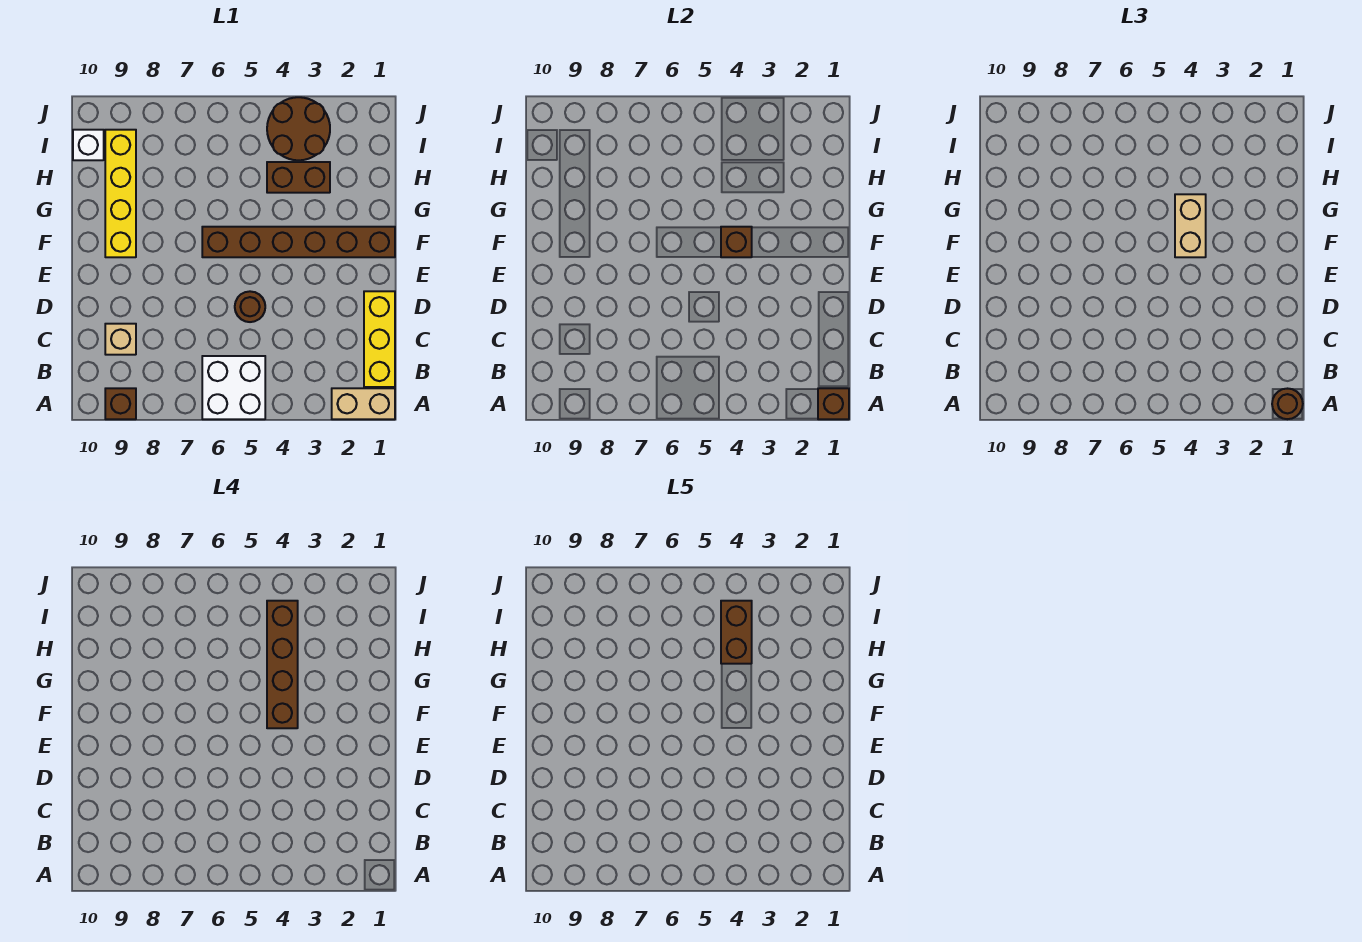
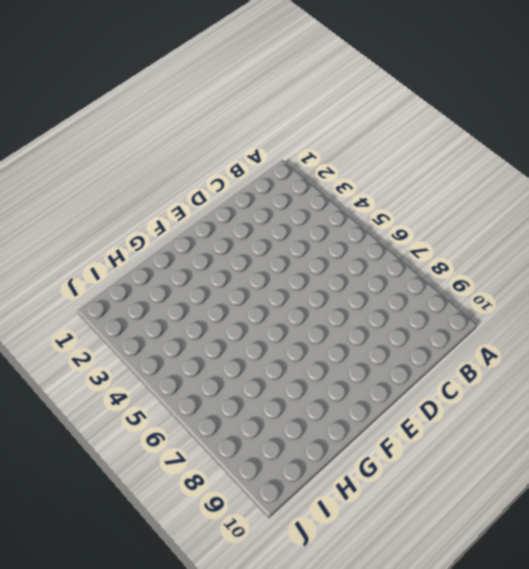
none -> tan brick A1:A2 level 1
none -> white brick A5:B6 level 1
none -> brown brick A9 level 1

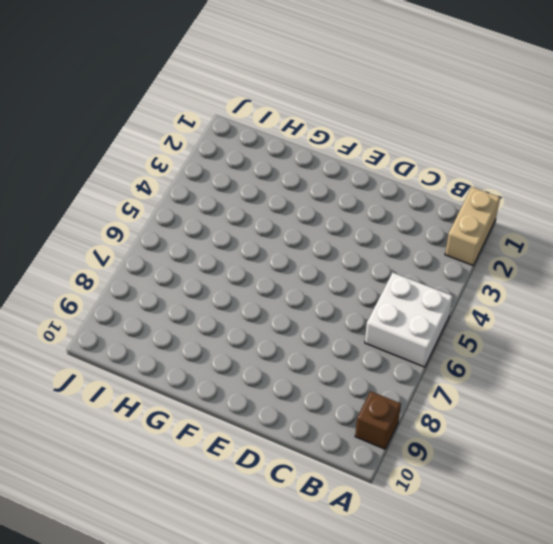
none -> yellow brick B1:D1 level 1
none -> tan brick C9 level 1
none -> brown round brick D5 level 1

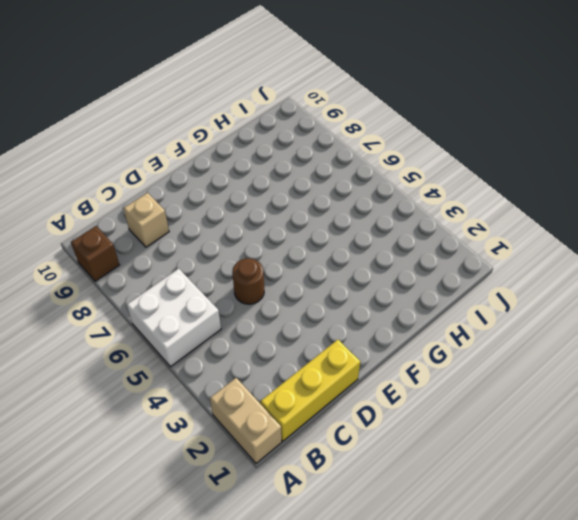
none -> brown brick F1:F6 level 1
none -> yellow brick F9:I9 level 1
none -> brown brick H3:H4 level 1

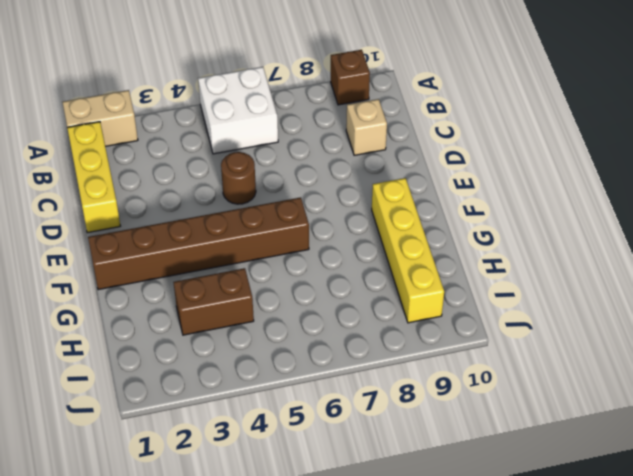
none -> brown round brick I3:J4 level 1
none -> white brick I10 level 1
none -> brown brick A1 level 2

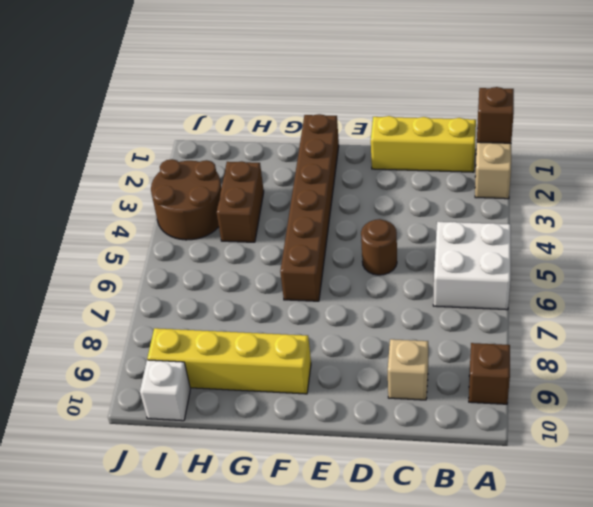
none -> brown brick F4 level 2
none -> brown round brick A1 level 3
none -> tan brick F4:G4 level 3

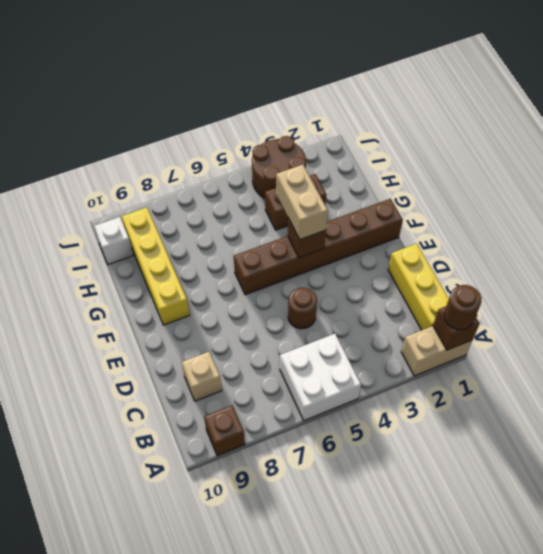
none -> brown brick F4:I4 level 4
none -> brown brick H4:I4 level 5

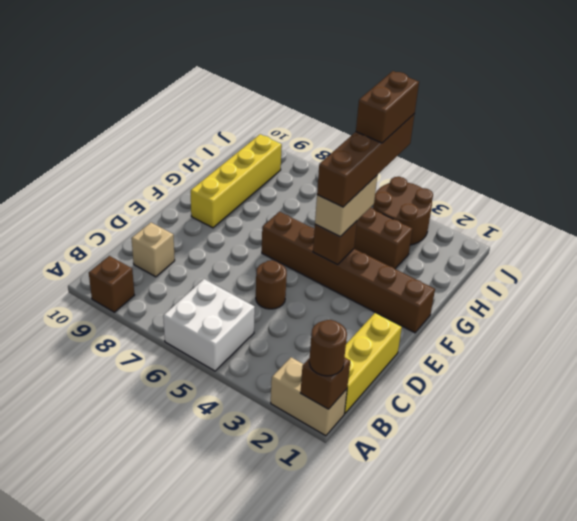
none -> white brick I10 level 1

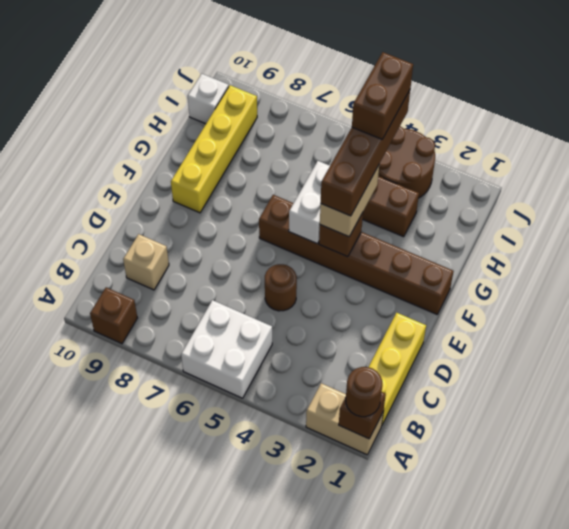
white brick F5:G5 level 2 -> none

